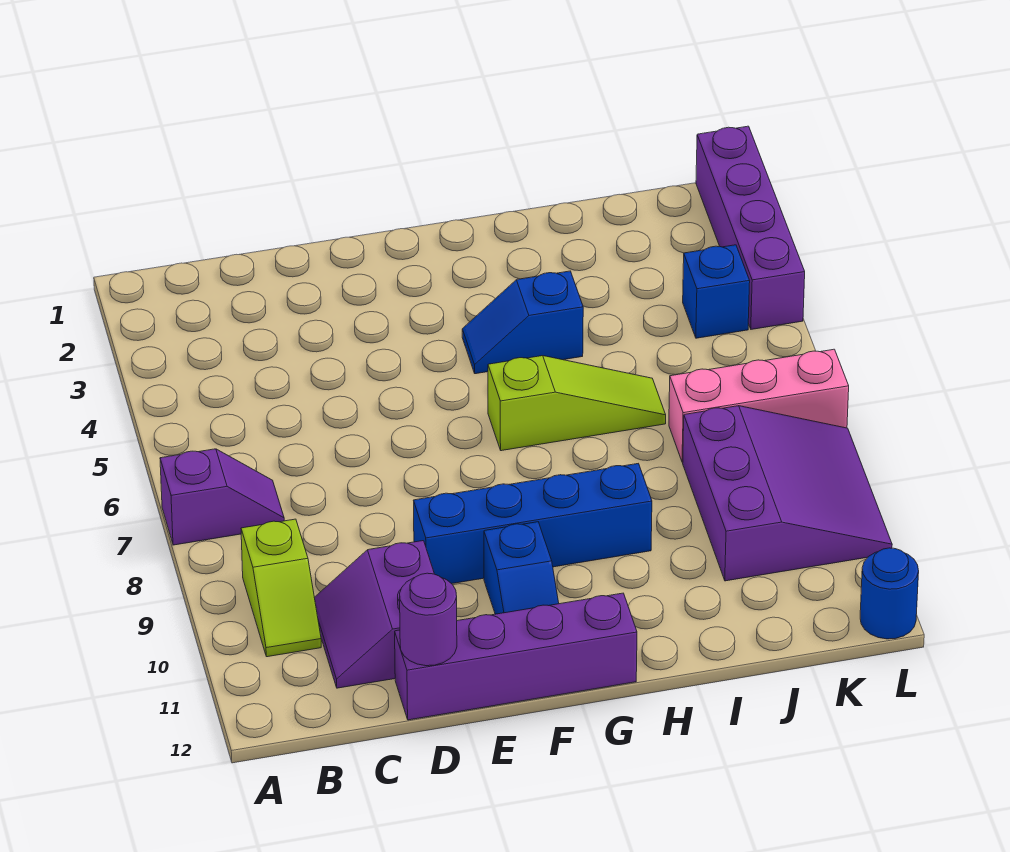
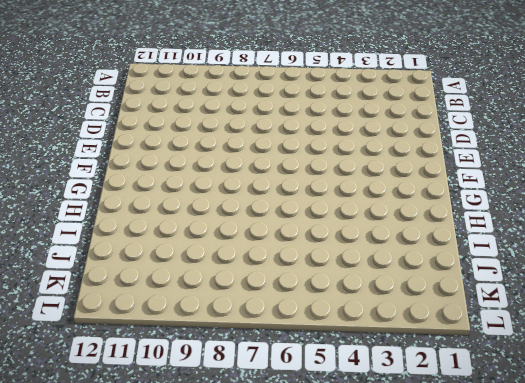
none -> purple slope A7:B7 level 1 top A
none -> lime slope B9:B10 level 1 top 9
none -> purple slope C10:D11 level 1 top D

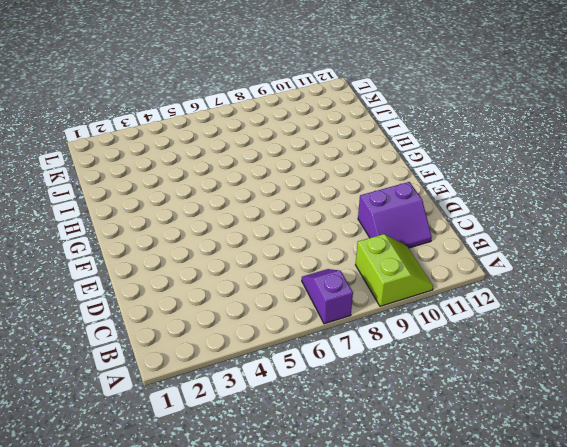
lime slope A9:B10 level 1 top 9 -> lime slope B9:B10 level 1 top 9
none -> purple brick D12:G12 level 1
none -> blue brick E9:H9 level 1
none -> blue slope F10:F11 level 1 top 10

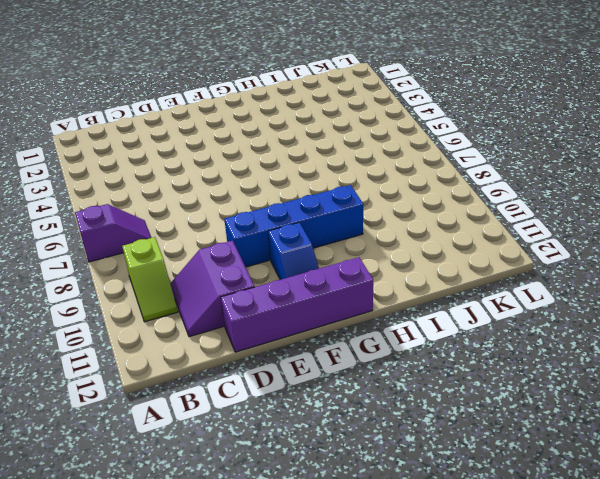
none -> blue slope G4:H4 level 1 top H
none -> lime slope G6:I6 level 1 top G
none -> pink brick J7:L7 level 1

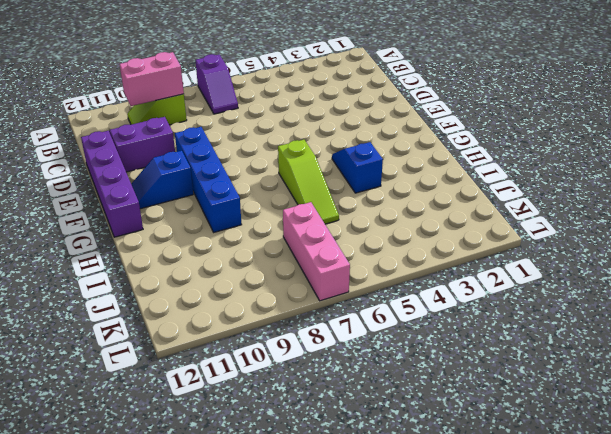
pink brick B9:B10 level 2 -> none
none -> purple slope J8:L10 level 1 top J
none -> blue brick K4 level 1
none -> purple brick L1:L4 level 1

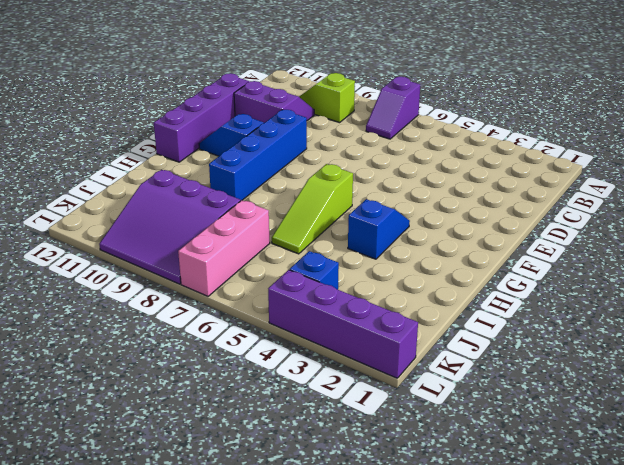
none -> blue round brick L12 level 1
none -> purple round brick D12 level 2

